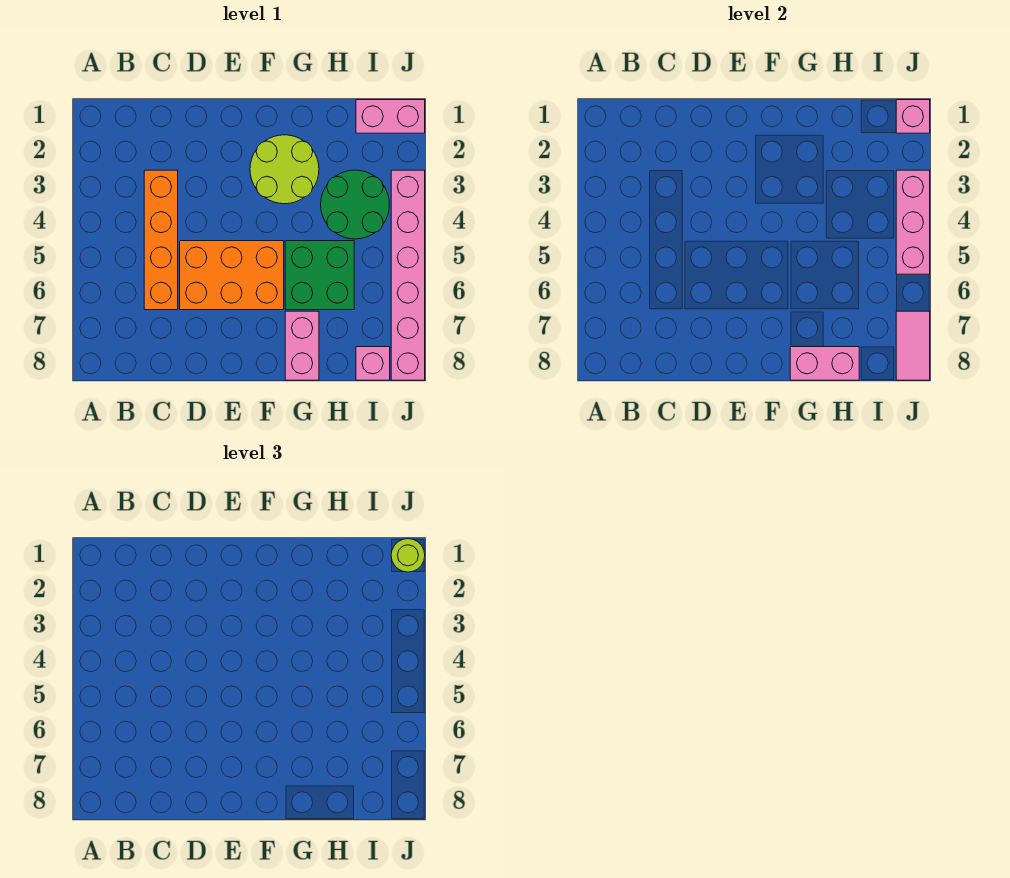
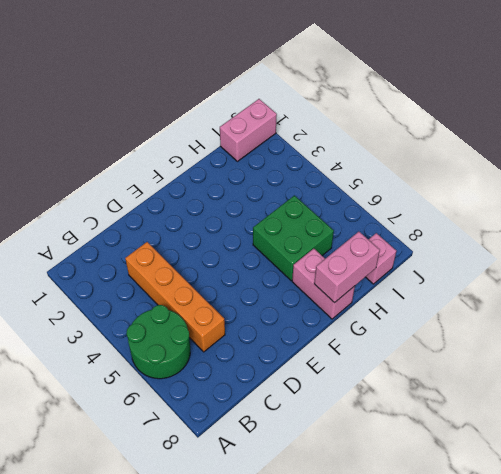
green round brick A5:B6 level 1 -> green round brick H3:I4 level 1
none -> orange brick D5:F6 level 1
none -> lime round brick F2:G3 level 1
none -> pink brick J3:J8 level 1

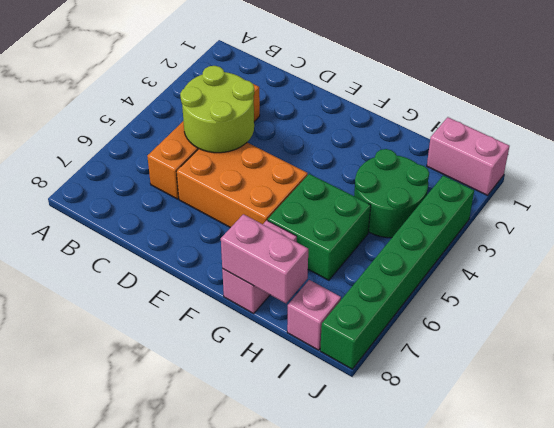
lime round brick C4:D5 level 2 -> lime round brick F2:G3 level 1
green brick J3:J8 level 1 -> pink brick J3:J8 level 1
none -> pink brick J1 level 2
none -> pink brick J3:J5 level 2
none -> pink tile J7:J8 level 2

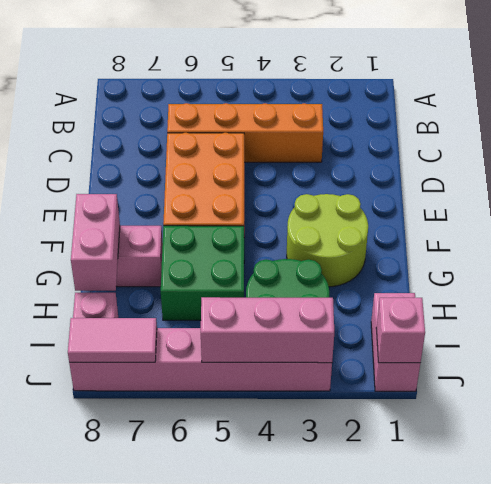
none -> lime round brick J1 level 3

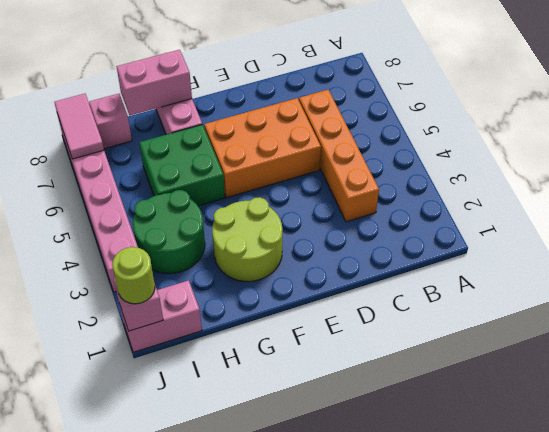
none -> pink brick J3:J5 level 2

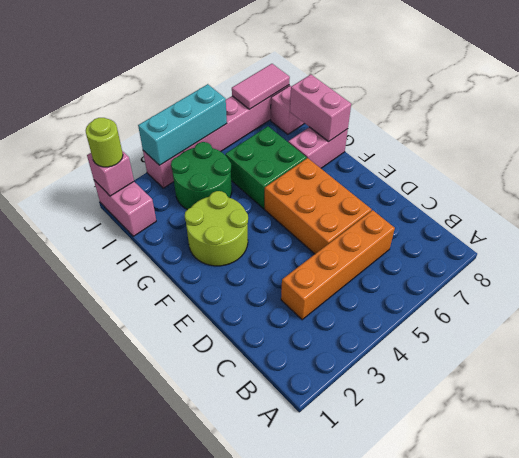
cyan brick J3:J5 level 2 -> pink brick J3:J5 level 2

